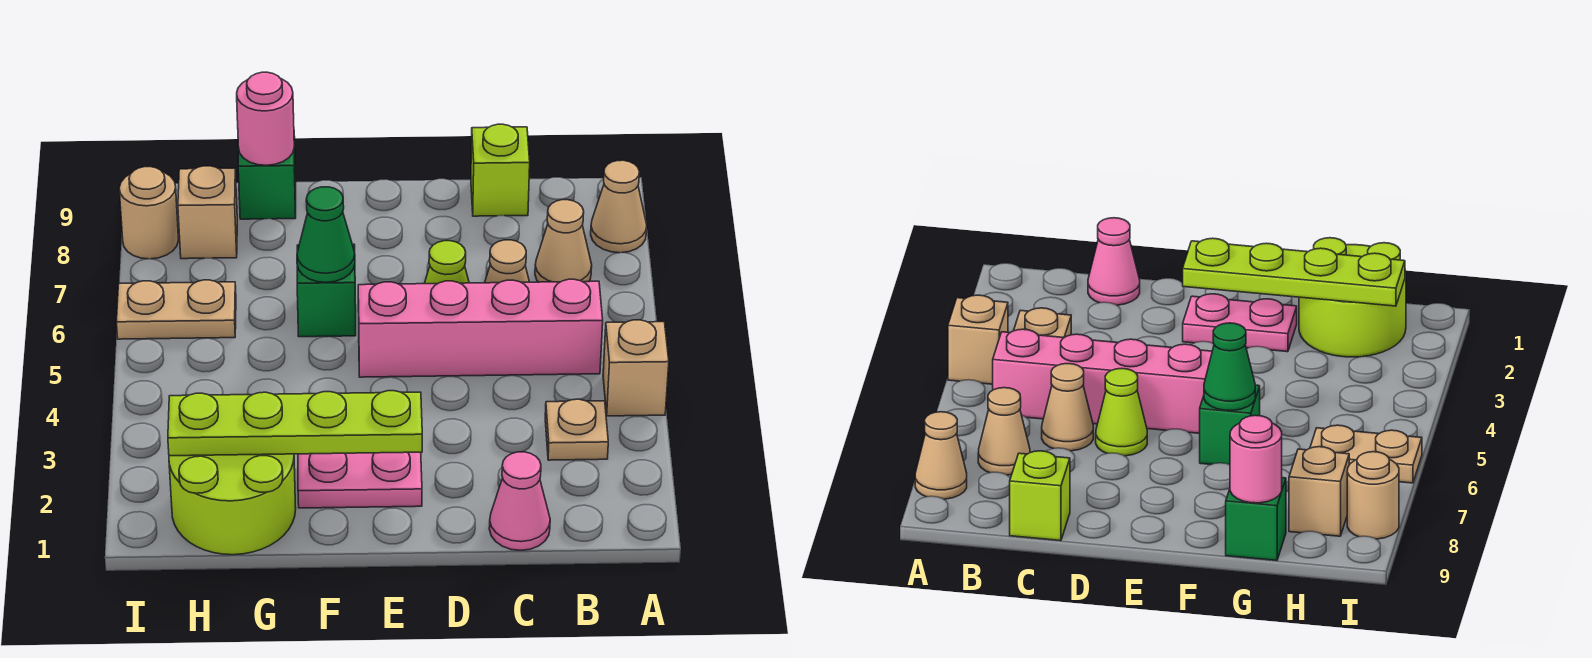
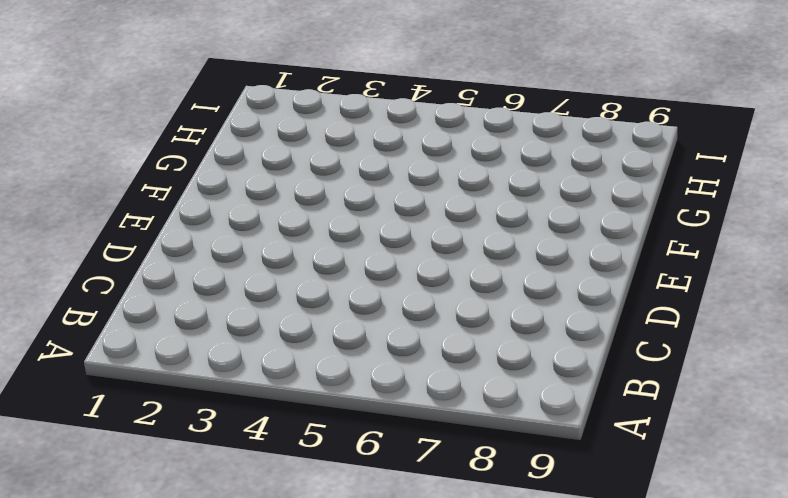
none -> tan brick A4 level 1
none -> tan cone A8 level 1
none -> tan plate B3 level 1

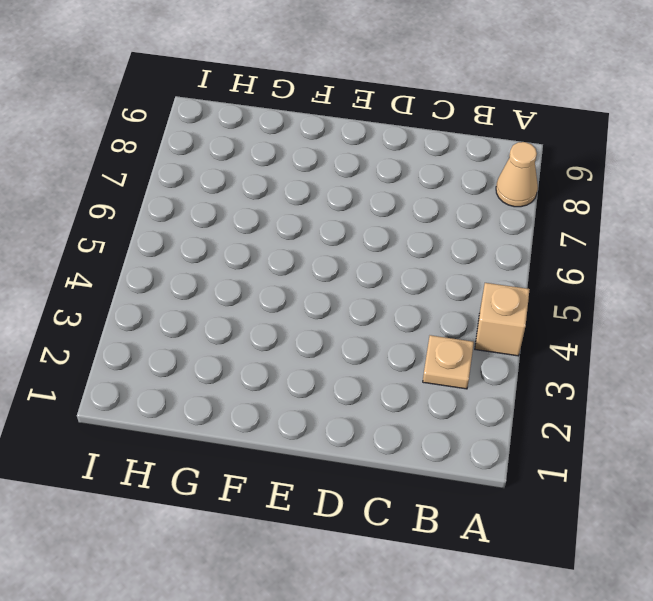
none -> pink brick B5:E5 level 1
none -> tan cone B7 level 1
none -> pink cone C1 level 1

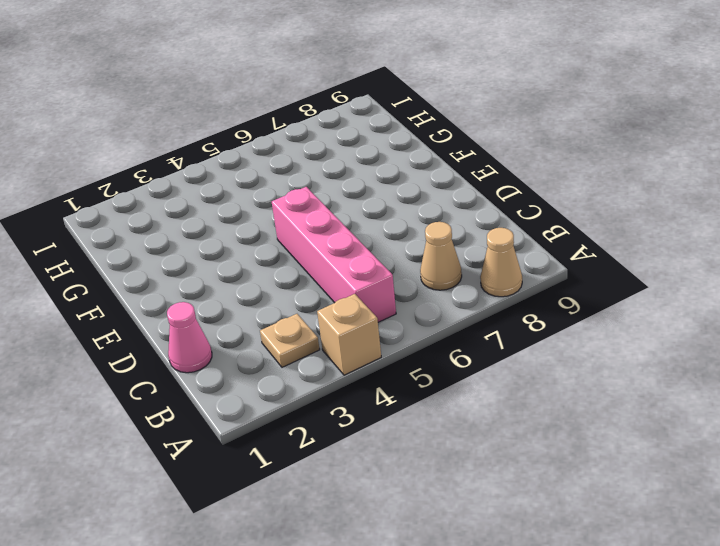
none -> tan cone C6 level 1
none -> lime brick C9 level 1
none -> lime cone D6 level 1

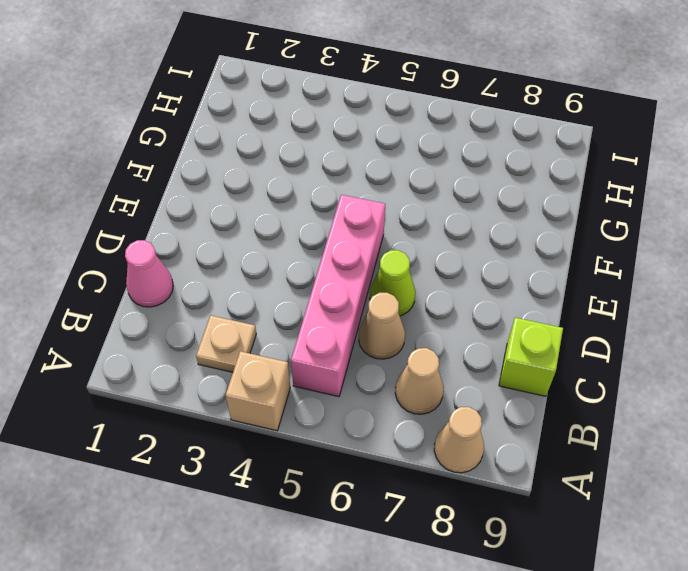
none -> pink plate E2:F2 level 1
none -> green brick F6 level 1
none -> lime round brick G1:H2 level 1

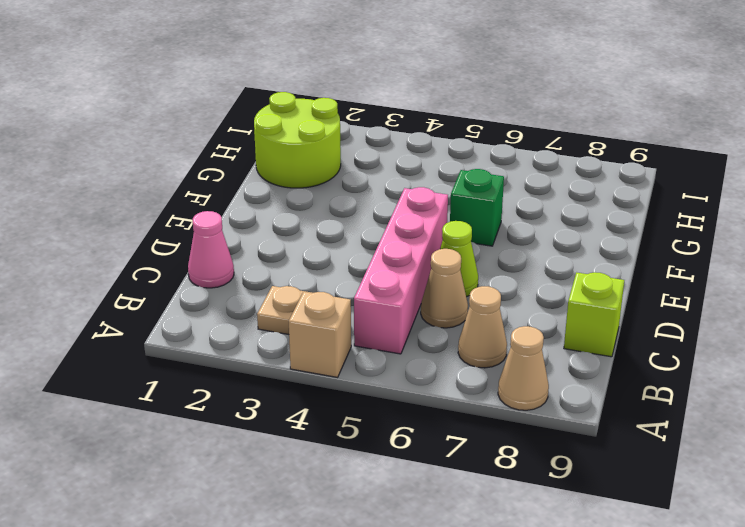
none -> pink plate E2:F2 level 1
none -> green brick G9 level 1
none -> tan plate H6:I6 level 1

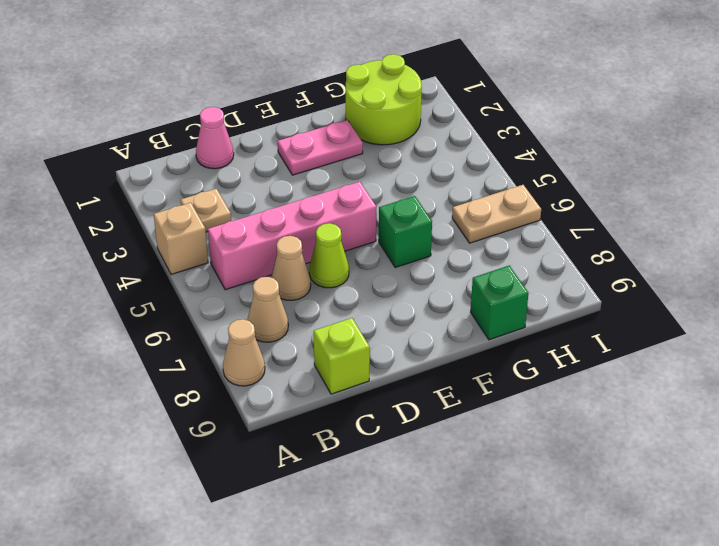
none -> tan brick H8 level 1
none -> tan round brick I8 level 1
none -> lime plate E2:H2 level 2

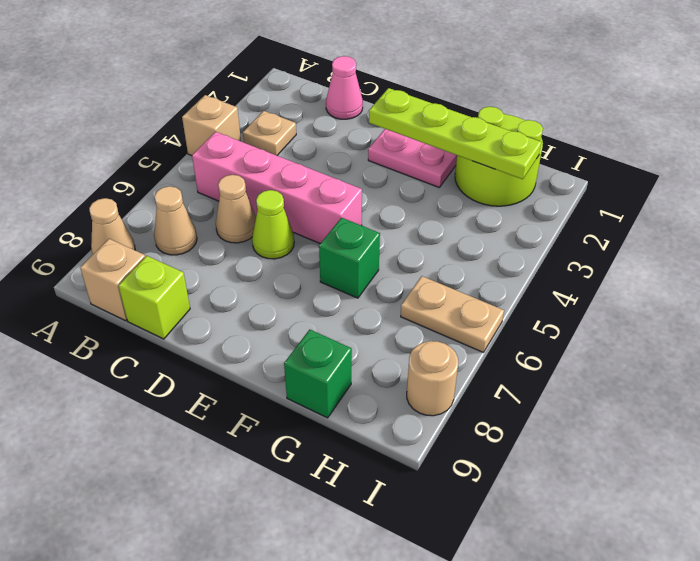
tan brick B9 level 1 -> tan brick H8 level 1
none -> green cone F6 level 2
none -> pink round brick G9 level 2

